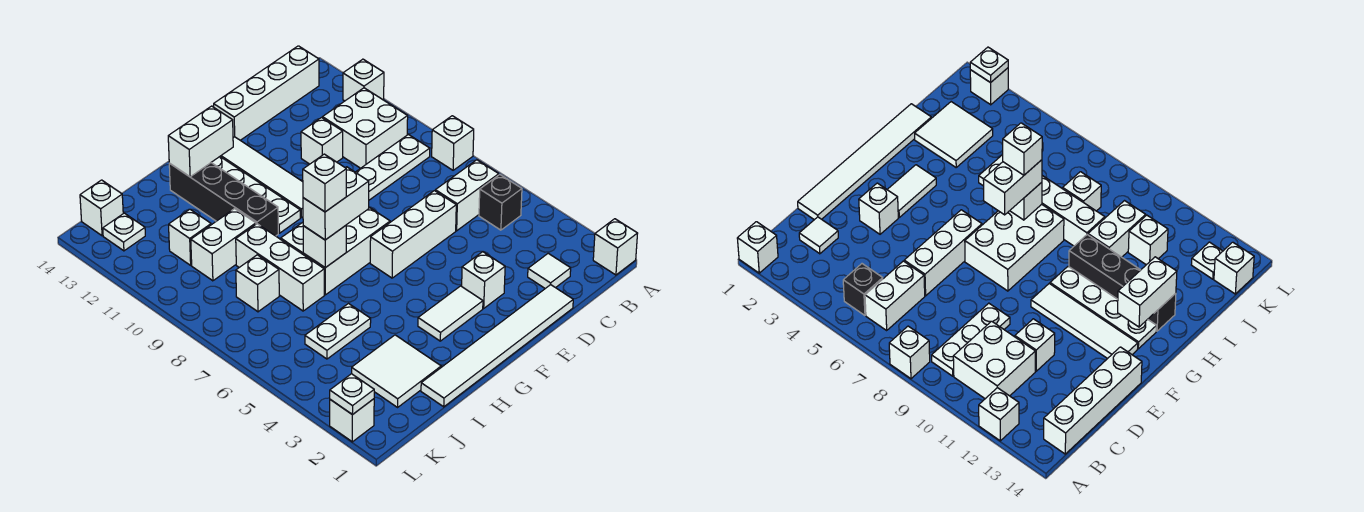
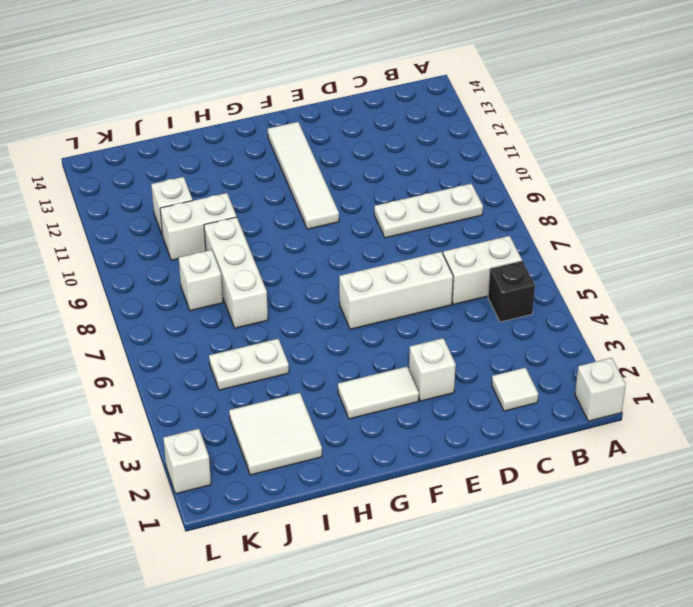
none -> white brick A8 level 1
none -> white brick A12 level 1
none -> white brick B10:C11 level 1
none -> white brick B14:E14 level 1

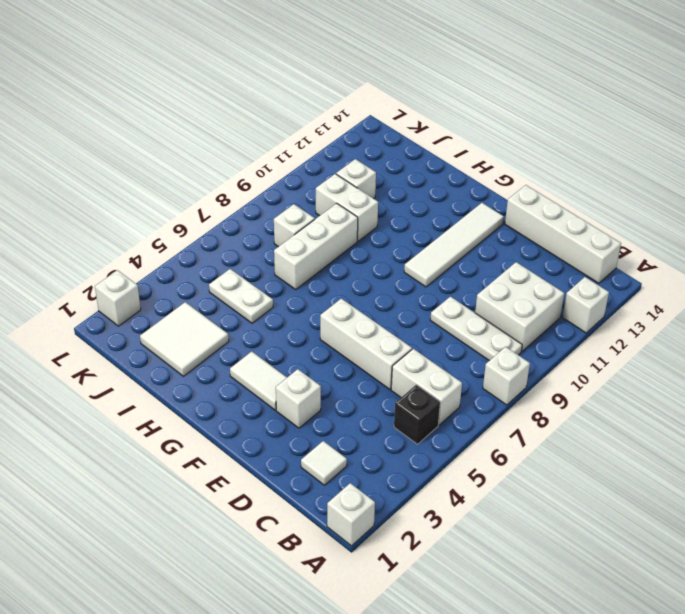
none -> white tile D1:I1 level 1
none -> white brick D11 level 1
none -> white brick F7:H8 level 1
none -> white plate G10:G13 level 1

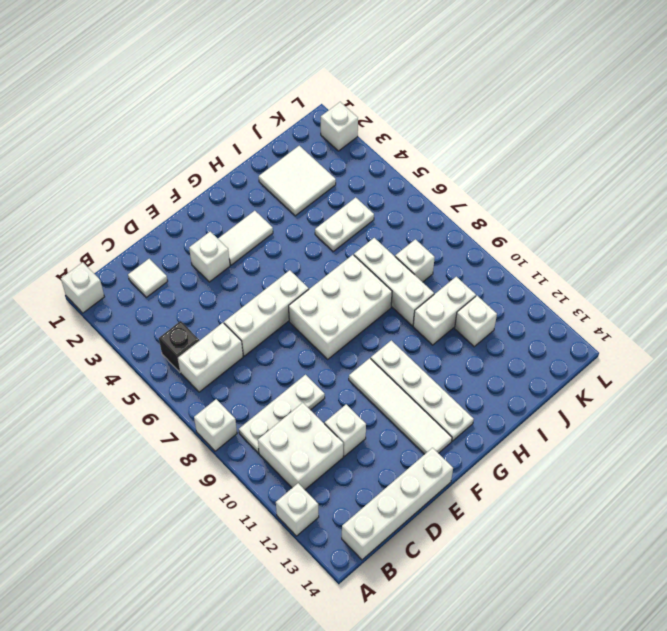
none -> white tile D1:I1 level 1
none -> black brick H10:H13 level 1
none -> white plate K13 level 1
none -> white brick K14 level 1

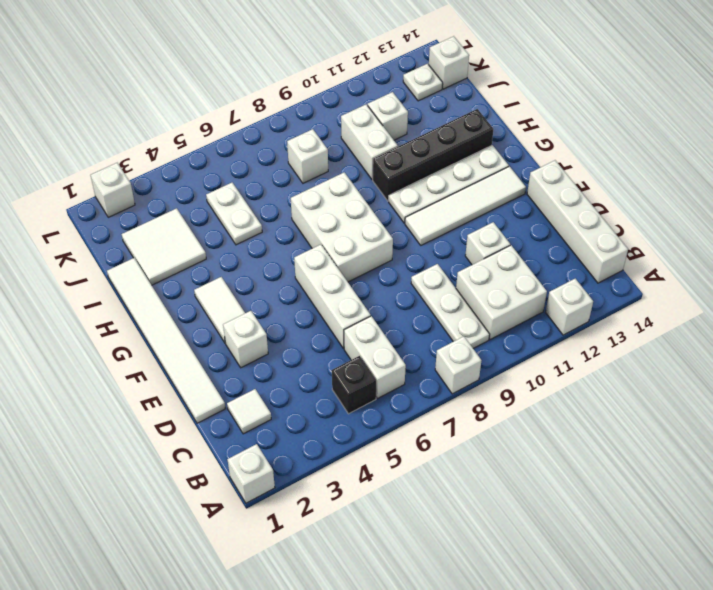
none -> white brick I7:I9 level 1
none -> white brick G13:H13 level 2
none -> white brick H7 level 2
none -> white plate L2 level 2

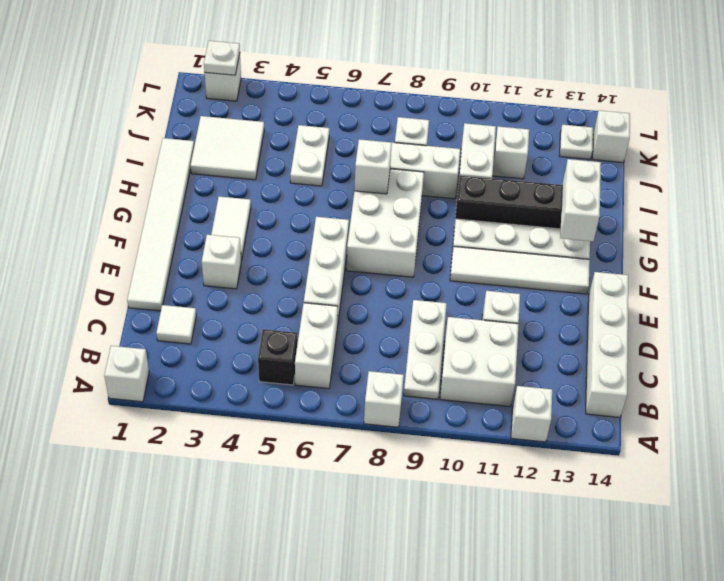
none -> white brick G7:H7 level 3
none -> white brick H7 level 4

